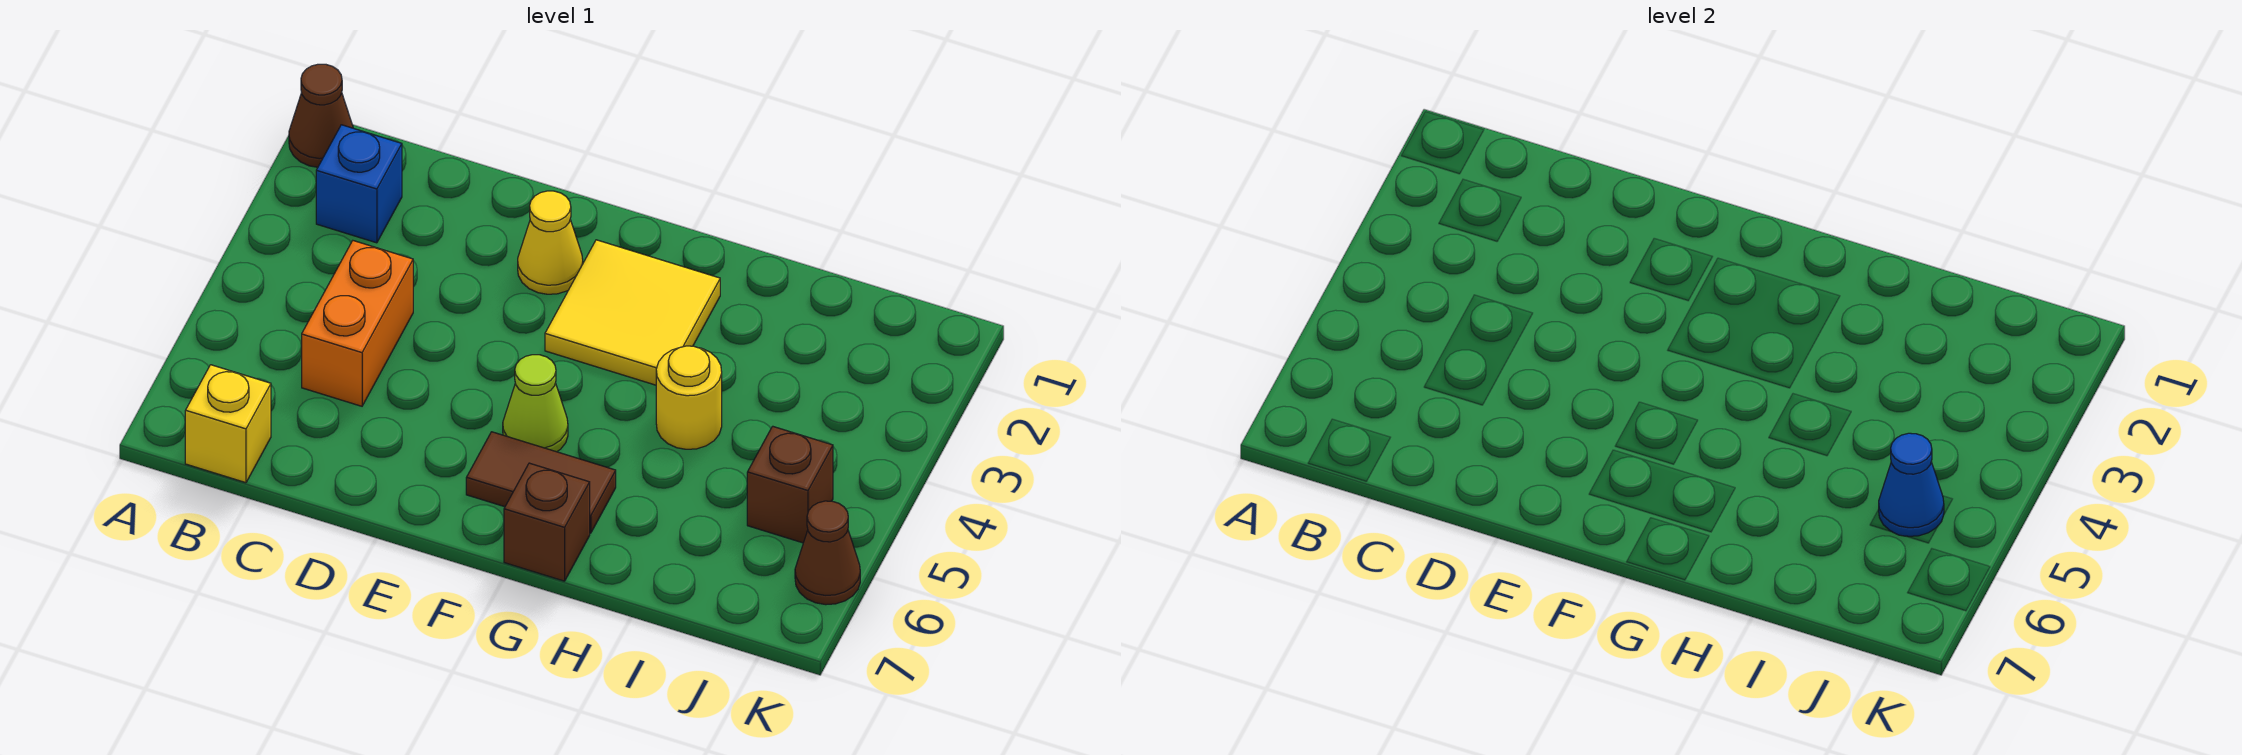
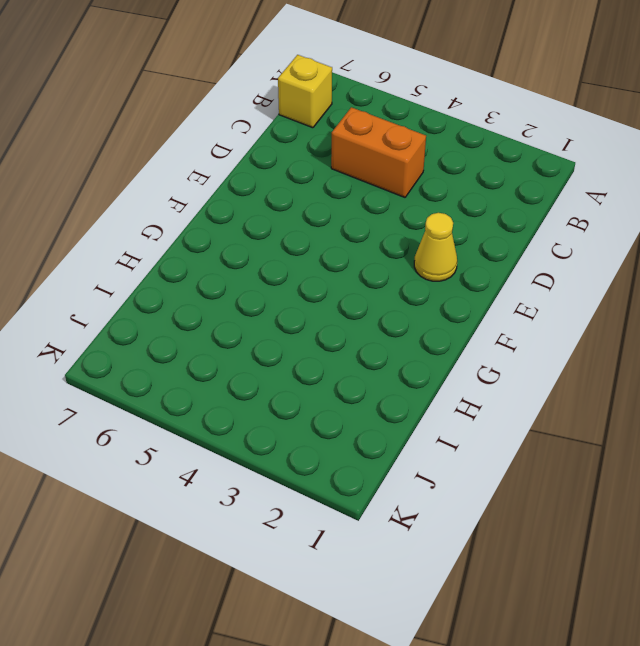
none -> brown cone A1 level 1
none -> blue brick B2 level 1
none -> yellow tile F2:G3 level 1

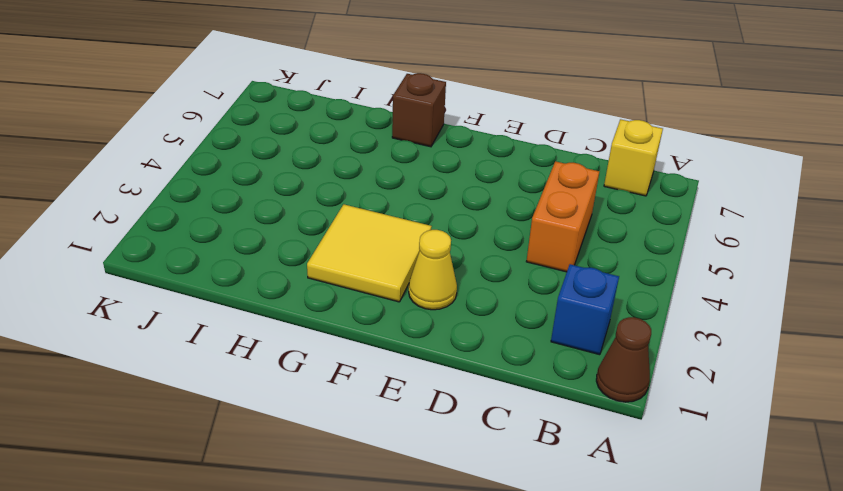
none -> lime cone F5 level 1
none -> brown tile F6:G6 level 1
none -> yellow round brick H4 level 1

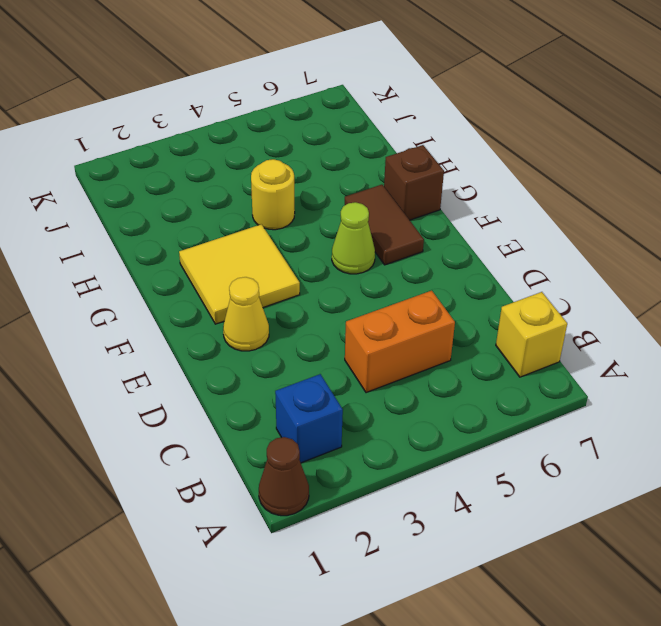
none -> brown brick J5 level 1
none -> brown cone K6 level 1
none -> blue cone J5 level 2

